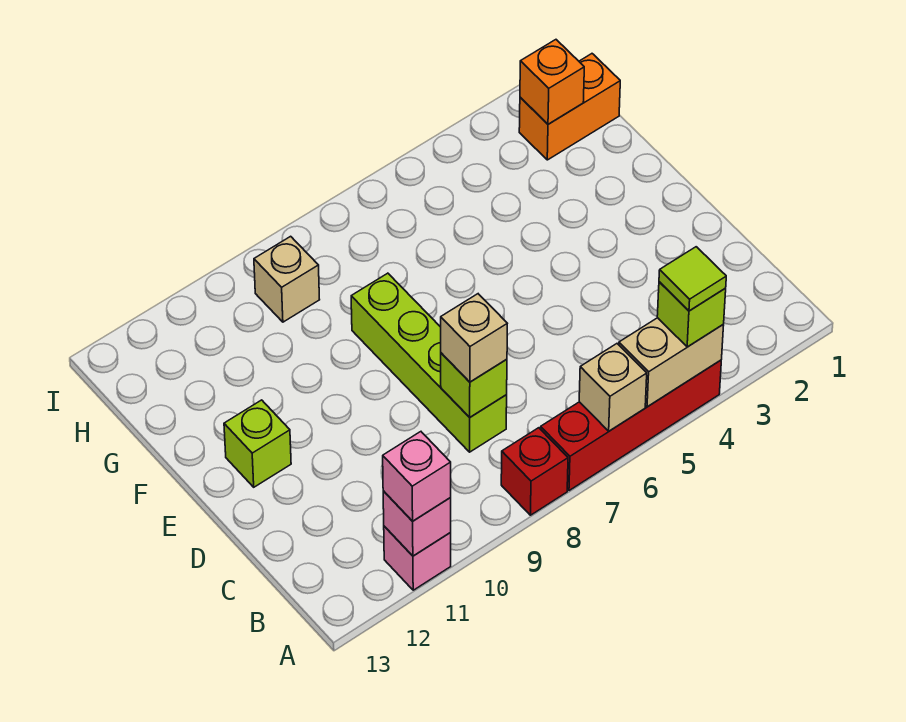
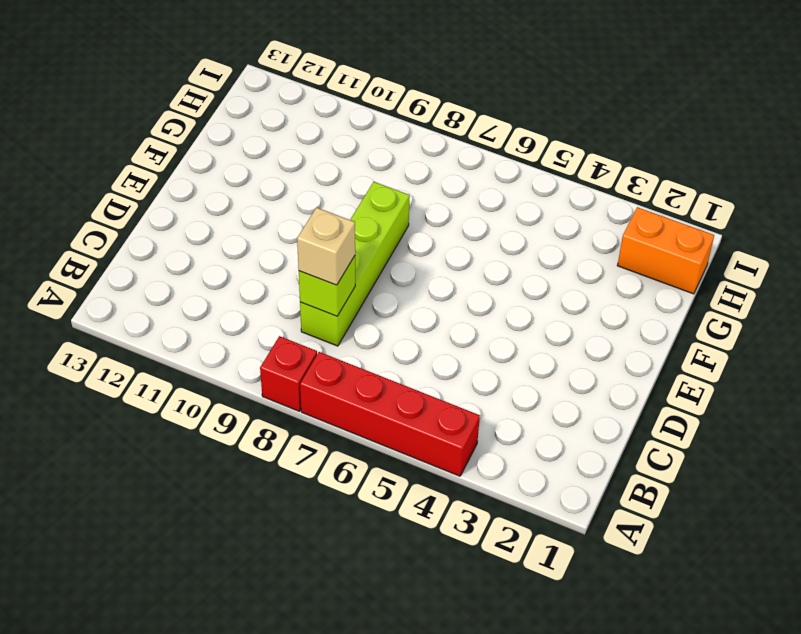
none -> pink brick A11 level 1
none -> lime brick E12 level 1
none -> tan brick H9 level 1

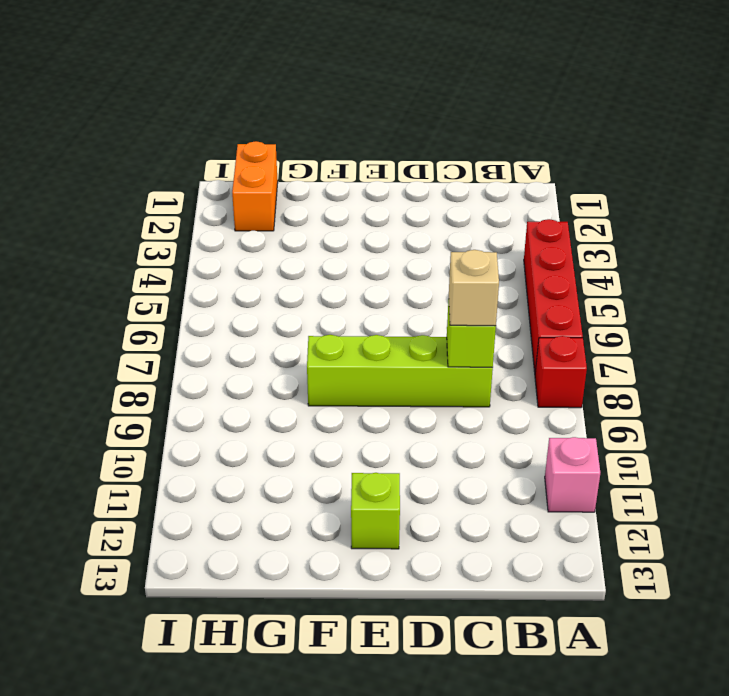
none -> tan brick H9 level 1
none -> tan brick A4:A5 level 2
none -> tan brick A6 level 2

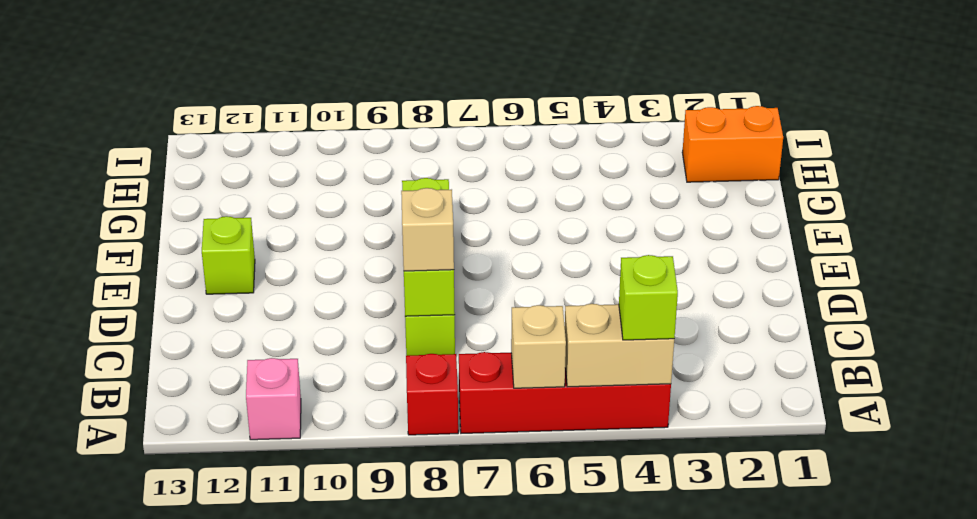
none -> tan brick H9 level 1
none -> pink brick A11 level 2
none -> orange brick H2 level 2

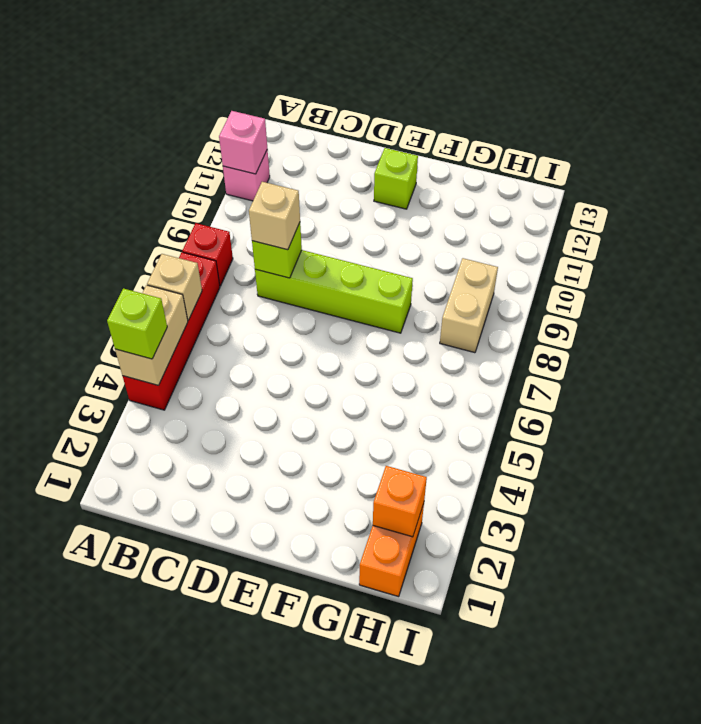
tan brick H8:H9 level 1 -> tan brick H9 level 1
none -> pink brick A11 level 3
none -> lime tile A4 level 4

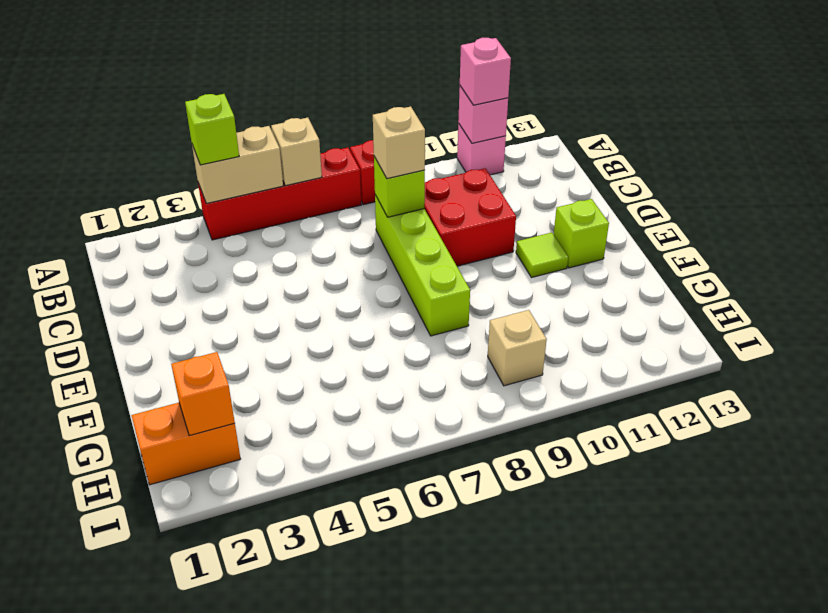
red brick C9:D10 level 1 -> none
lime tile E11 level 1 -> lime tile A4 level 4

